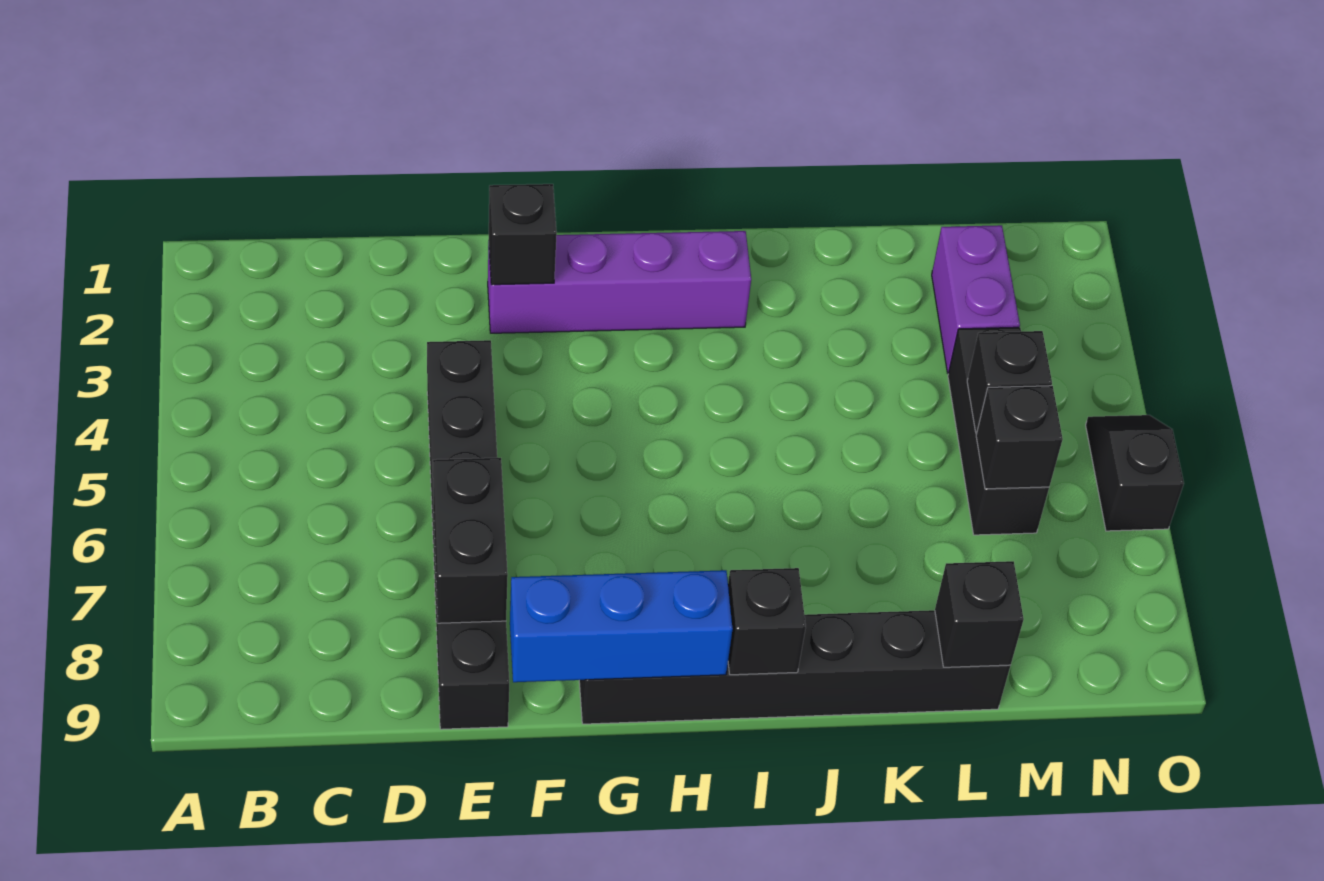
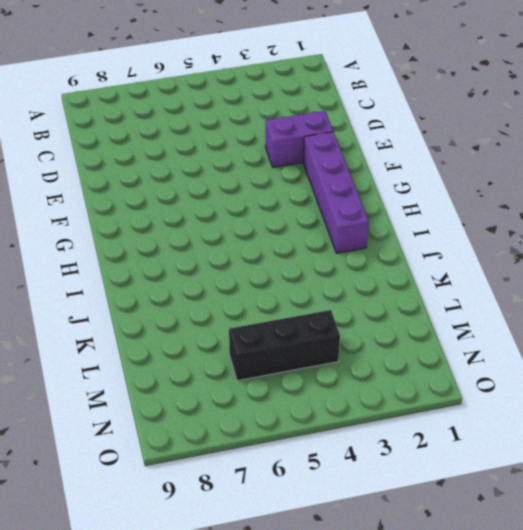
purple brick E2:E3 level 1 -> purple brick M2:M3 level 1
none -> black brick E4:E9 level 1
none -> black brick G9:L9 level 1
none -> black slope O5:O6 level 1 top 6

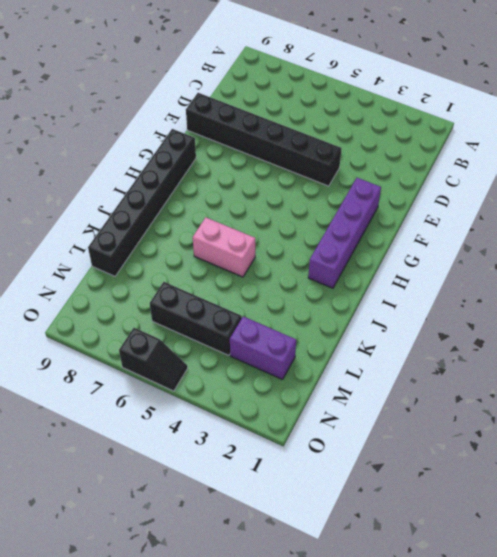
pink brick J5:J6 level 1 -> none
none -> black brick E7:E8 level 2
none -> black brick F2 level 2
none -> blue brick F9:H9 level 2

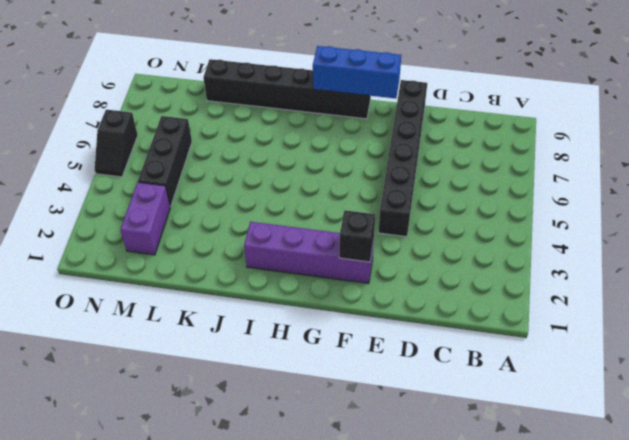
none -> black brick E7:E8 level 2
none -> black brick I9 level 2
none -> black brick L9 level 2

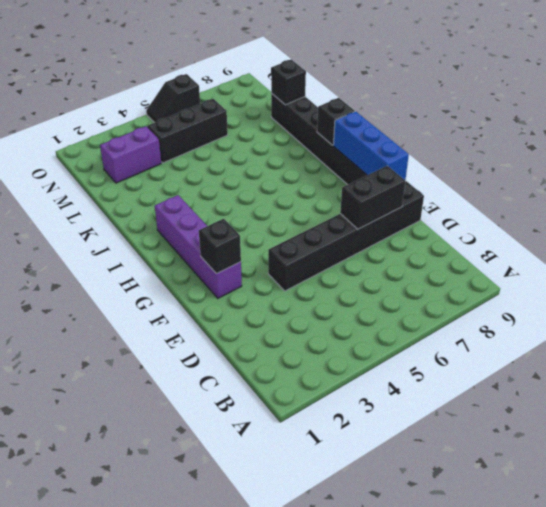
none -> black brick M5 level 2
none -> black brick M6 level 2

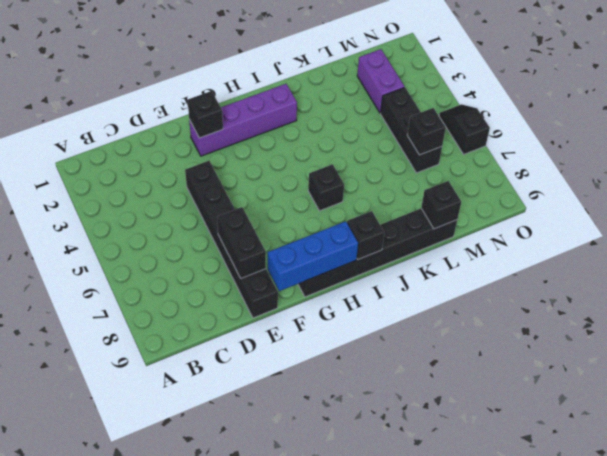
black brick I6 level 1 -> black brick M5 level 2

